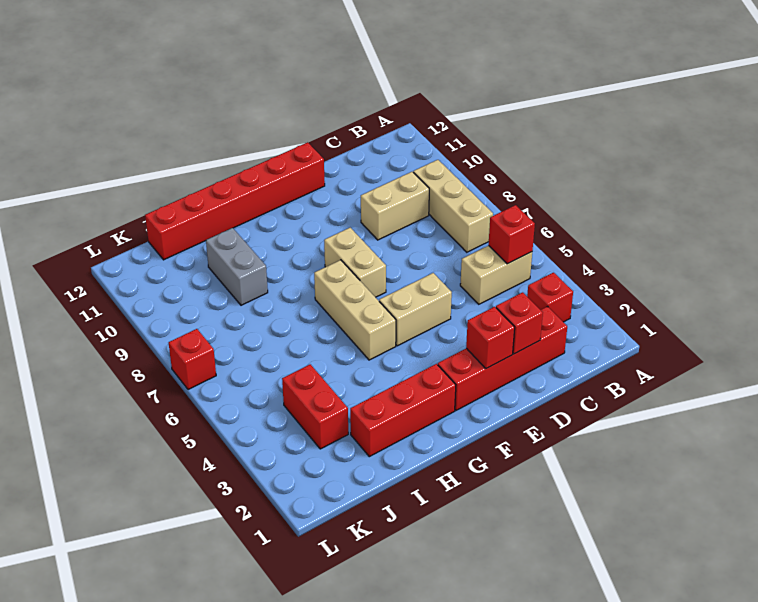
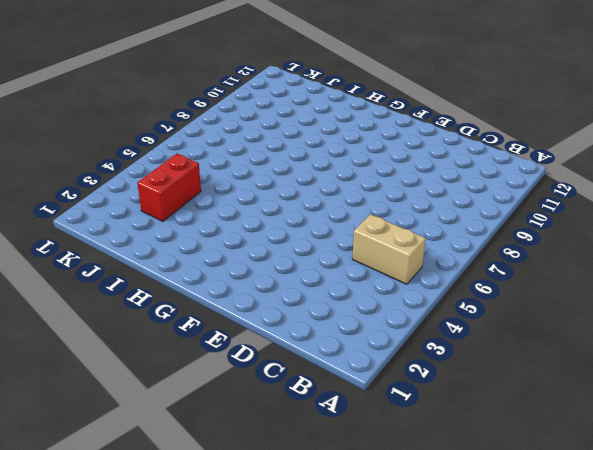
none -> red brick B3 level 1
none -> tan brick B7:B9 level 1
none -> red brick C2:F2 level 1

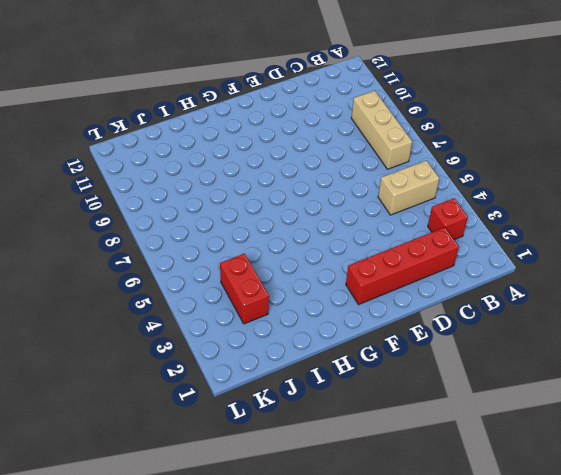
none -> tan brick C9:D9 level 1
none -> tan brick E5:F5 level 1
none -> red brick E12:J12 level 1

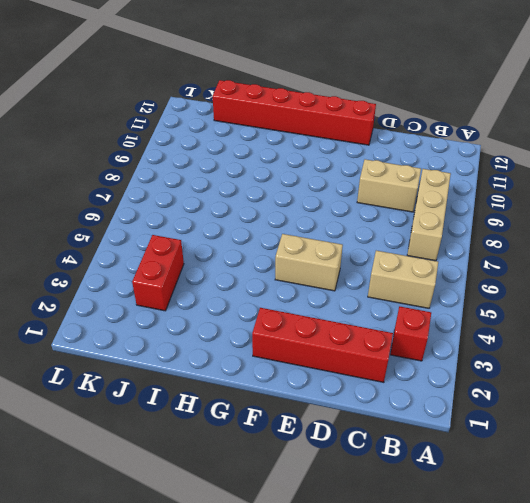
none -> tan brick F7:F8 level 1
none -> red brick G2:I2 level 1
none -> tan brick G5:G7 level 1

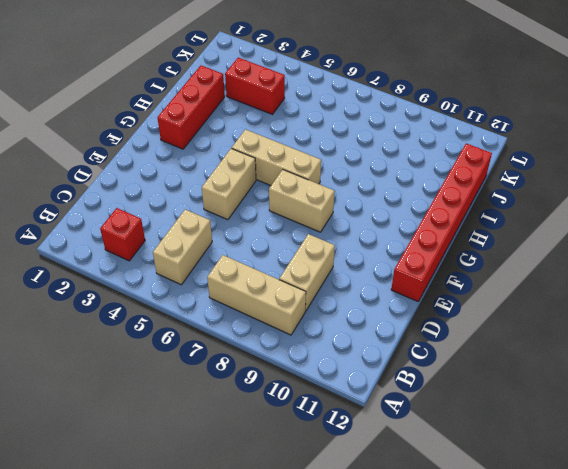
none -> red brick C2:F2 level 1
none -> grey brick I9:I10 level 1
none -> red brick L7 level 1

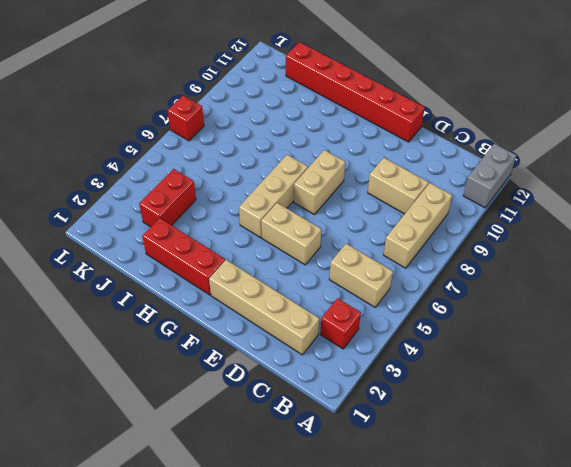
grey brick A11:A12 level 1 -> grey brick I9:I10 level 1
tan brick C2:F2 level 1 -> red brick C2:F2 level 1
none -> red brick B5 level 2
none -> red brick D2 level 2
none -> red brick E2 level 2

